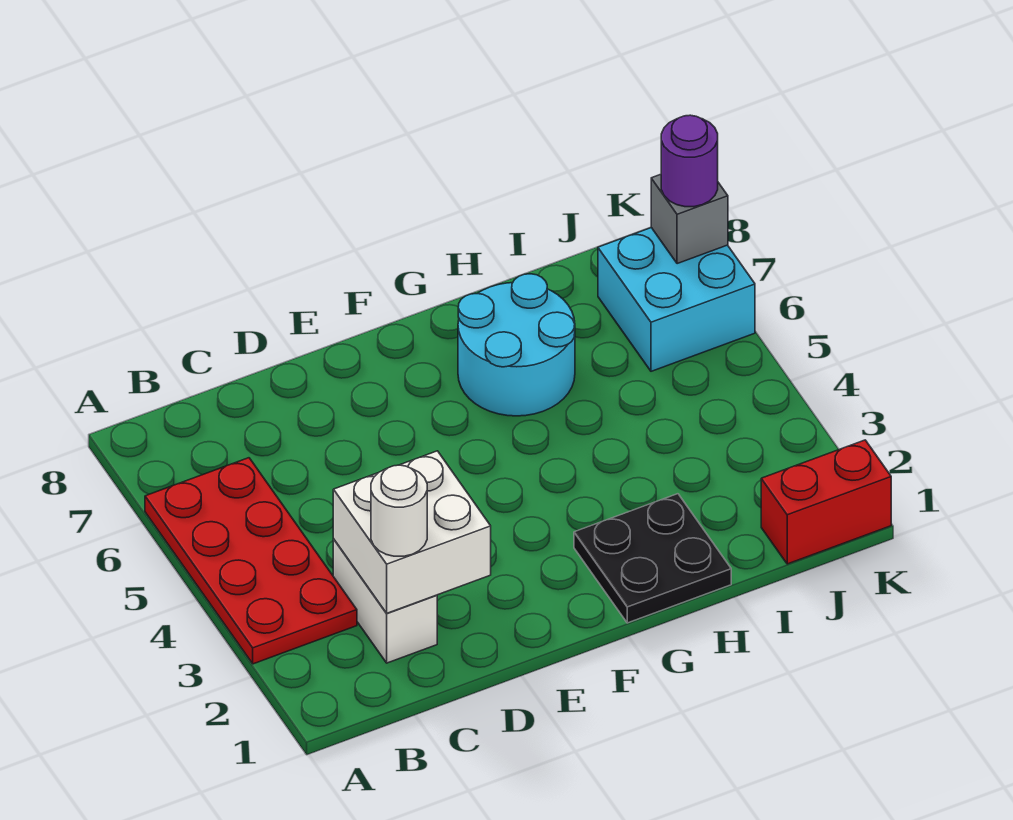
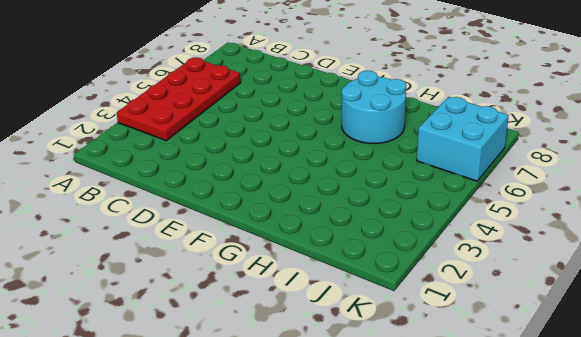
none -> white brick C2:C3 level 1
none -> black plate G1:H2 level 1

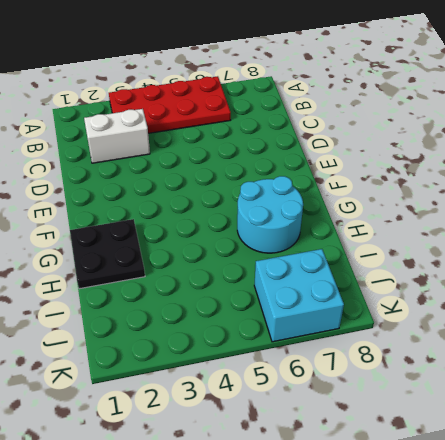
none -> red brick J1:K1 level 1
none -> white brick C2:D3 level 2

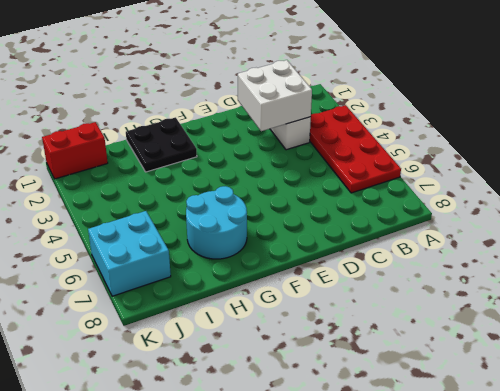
none -> grey brick K7 level 2
none -> white round brick C2 level 3

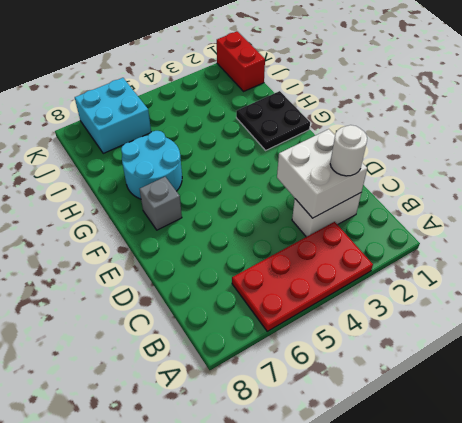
grey brick F7 level 1 -> grey brick K7 level 2
none -> purple round brick K7 level 3

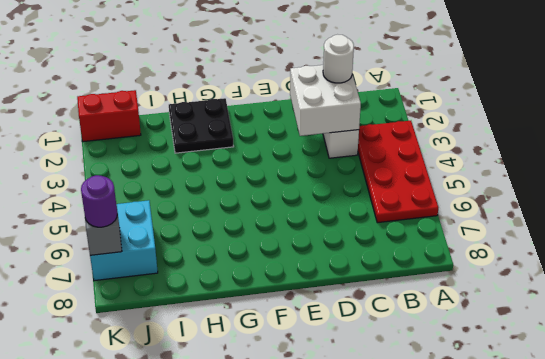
none -> cyan round brick G6:H7 level 1

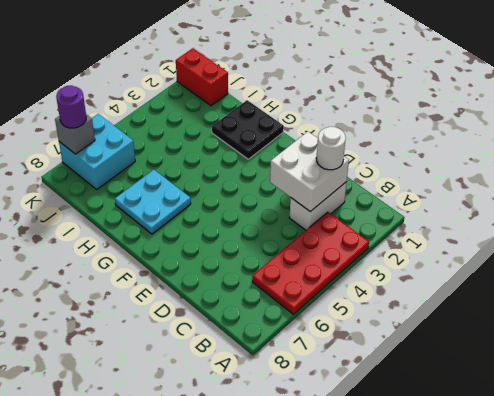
cyan plate G6:H7 level 1 -> cyan round brick G6:H7 level 1

